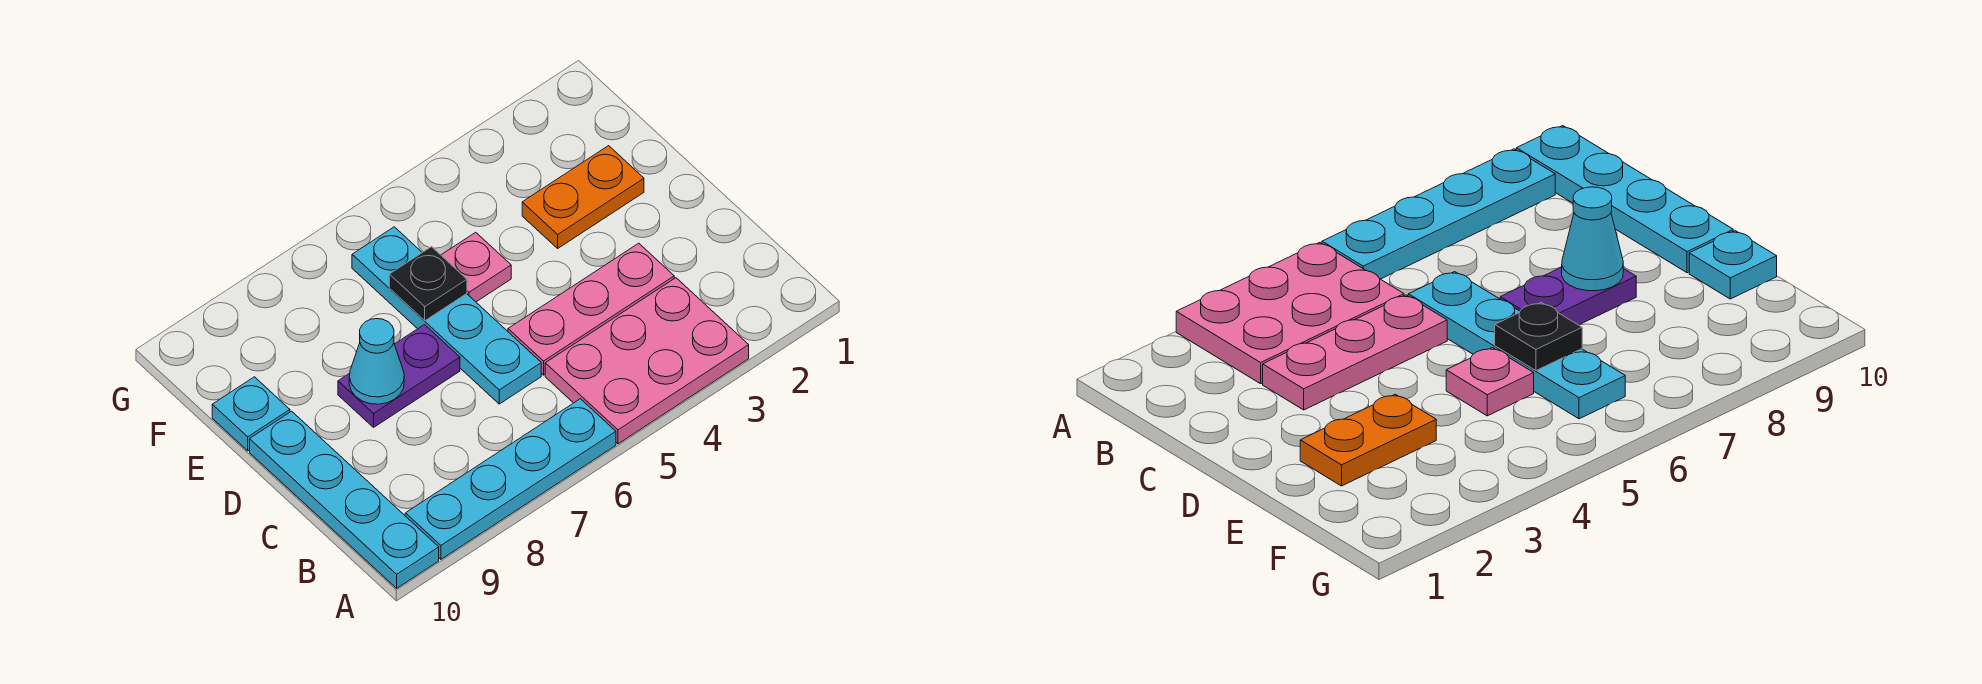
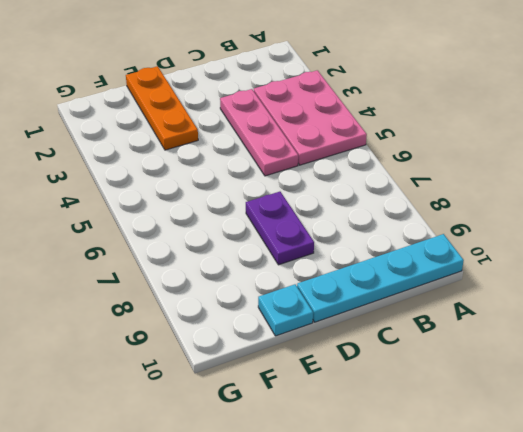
orange plate E1:E3 level 1 -> orange plate E2:E3 level 1
none -> cyan plate A6:A9 level 1
none -> cyan plate C6:F6 level 1

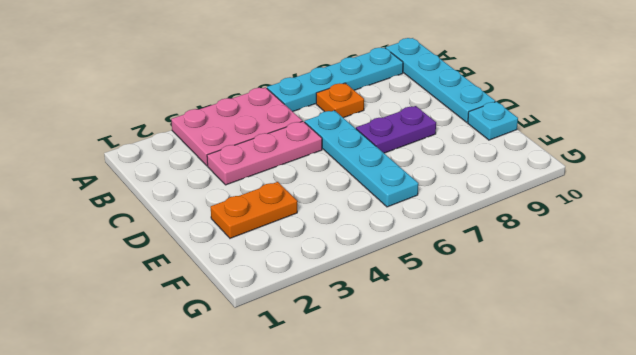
orange plate B7 level 1 -> none
none -> pink plate E5 level 1
none -> cyan cone D8 level 2

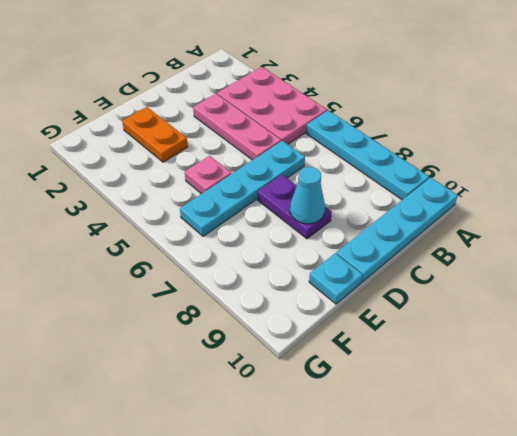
none -> black plate E6 level 2

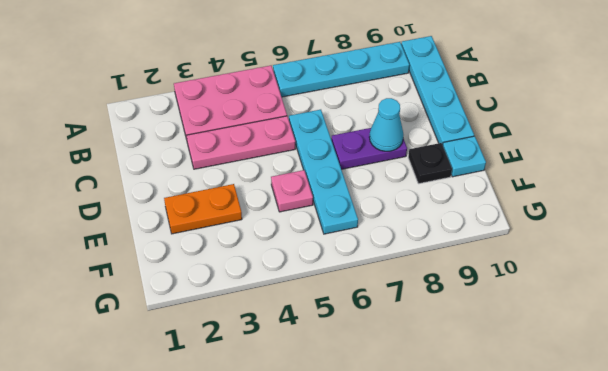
black plate E9 level 1 -> black plate E6 level 2

